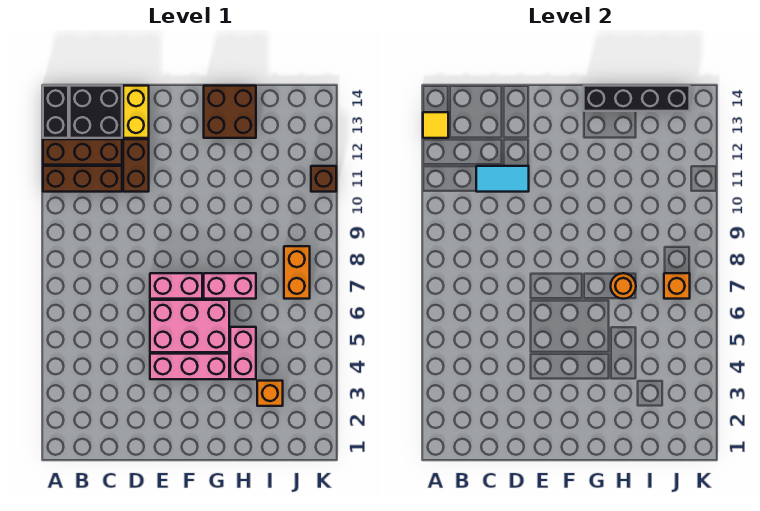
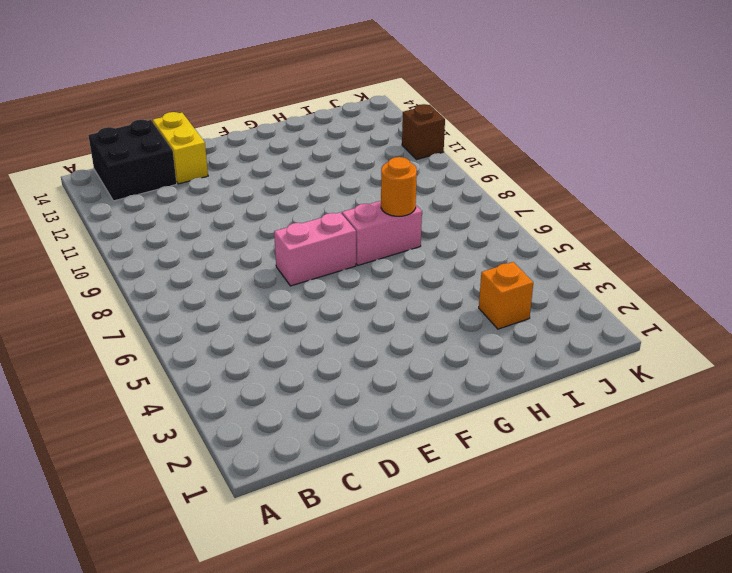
none -> brown brick A11:C11 level 1
none -> brown brick A12:C12 level 1
none -> black brick A13:A14 level 1

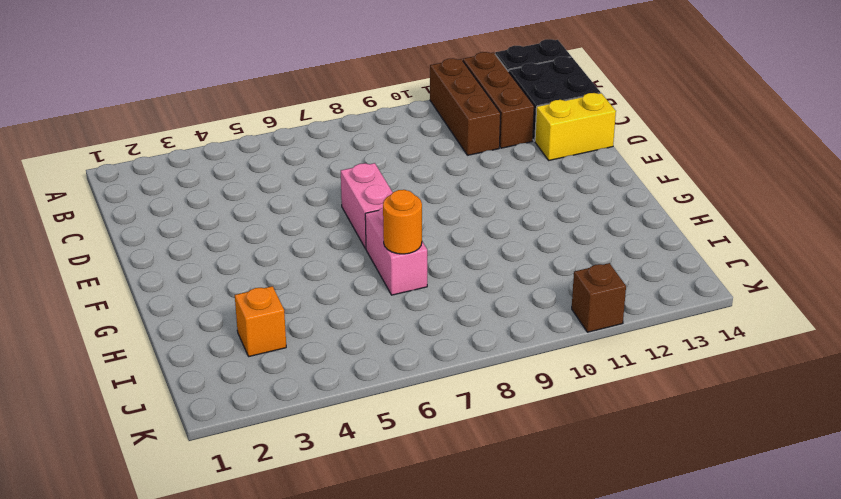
none -> brown brick D11:D12 level 1
none -> pink brick E4:G4 level 1
none -> pink brick E5:G6 level 1

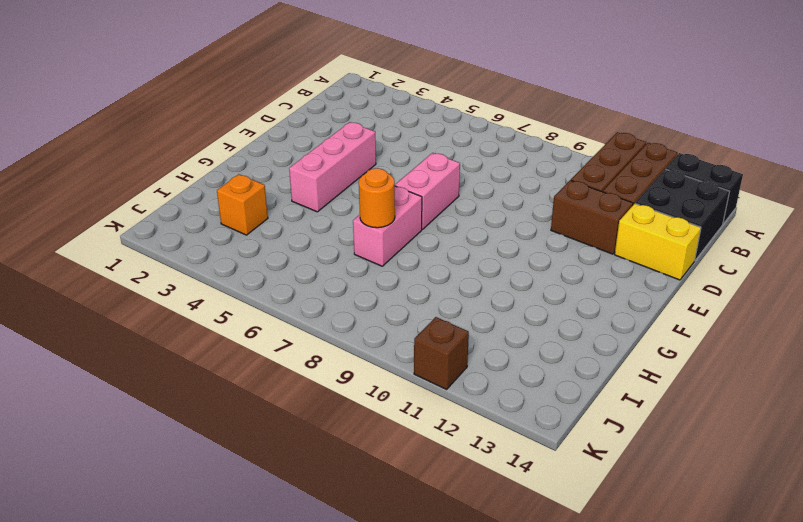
none -> pink brick E5:G6 level 1
none -> brown brick G13:H14 level 1
none -> pink brick H4:H5 level 1

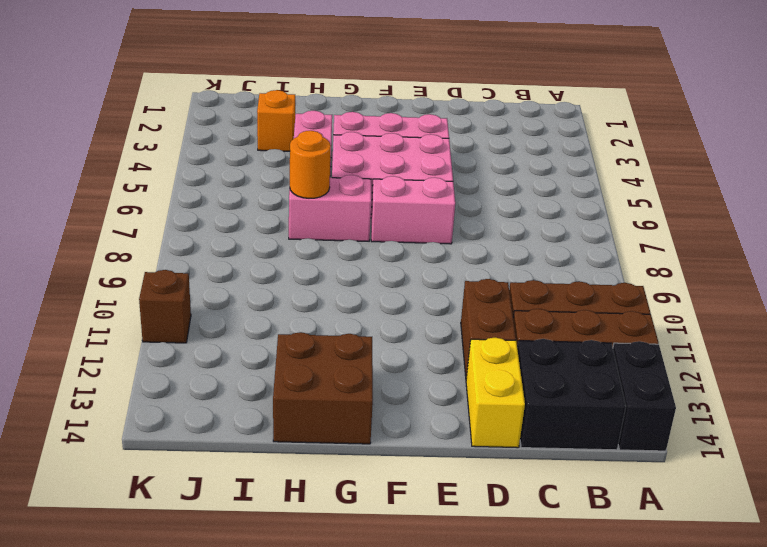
none -> orange brick J7:J8 level 1
none -> yellow tile A13 level 2
none -> cyan tile C11:D11 level 2

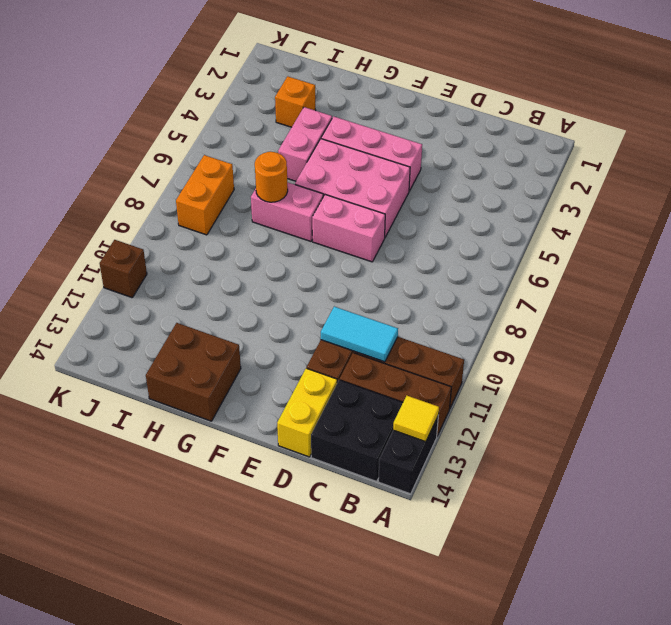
none -> black brick G14:J14 level 2
none -> orange brick J7 level 2

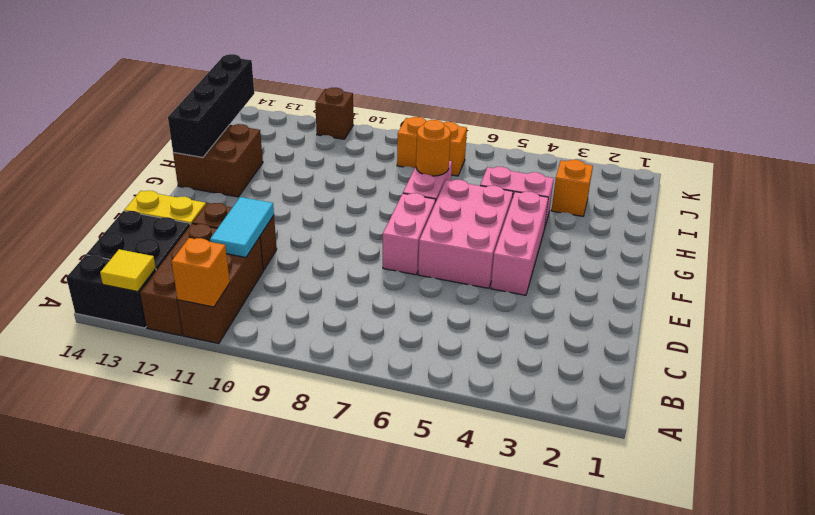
orange brick A11 level 2 -> orange brick J7 level 2

